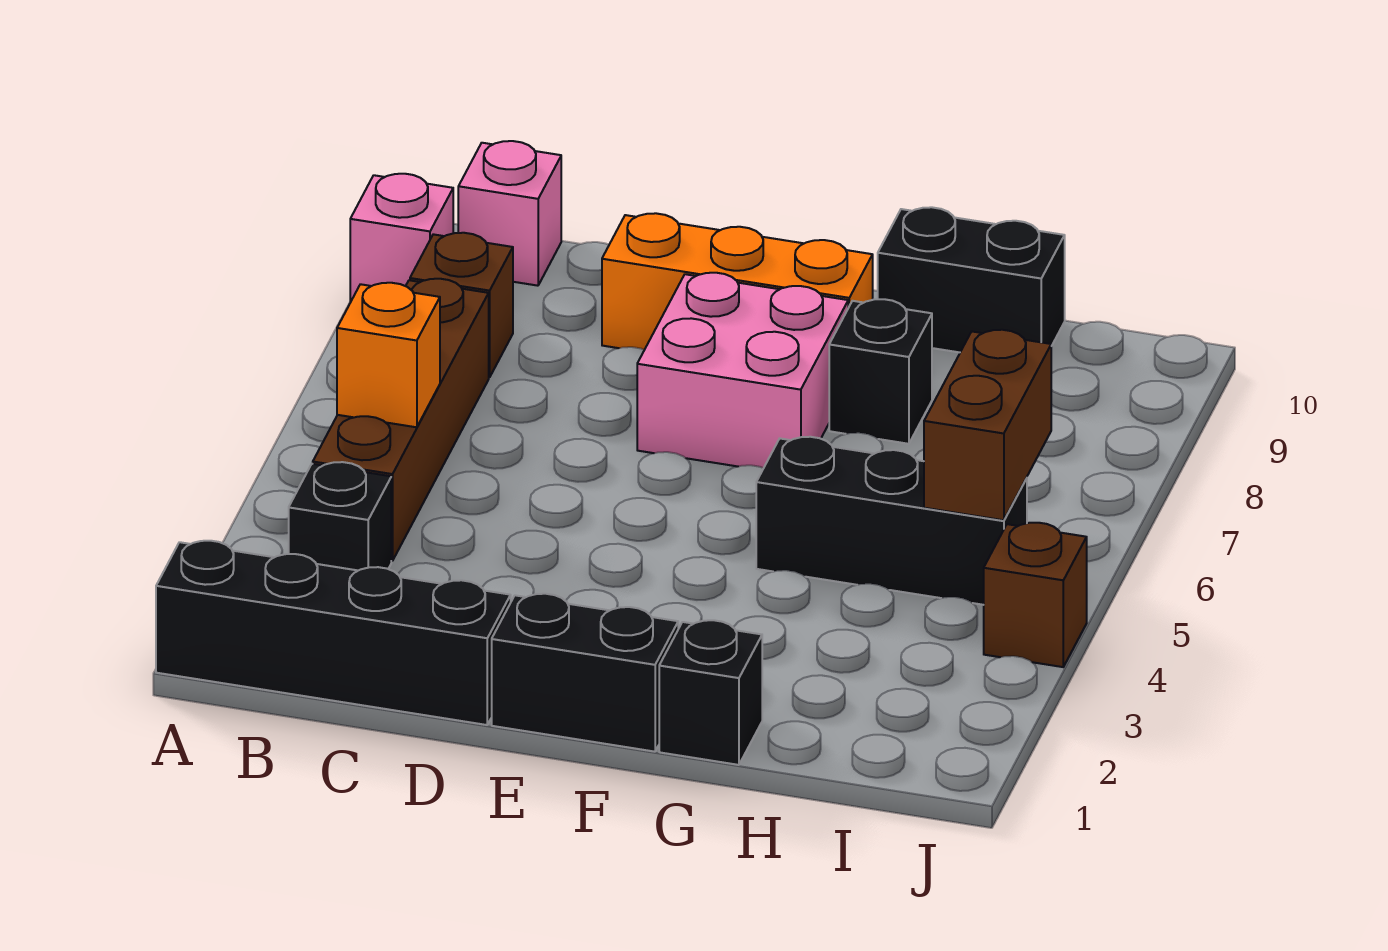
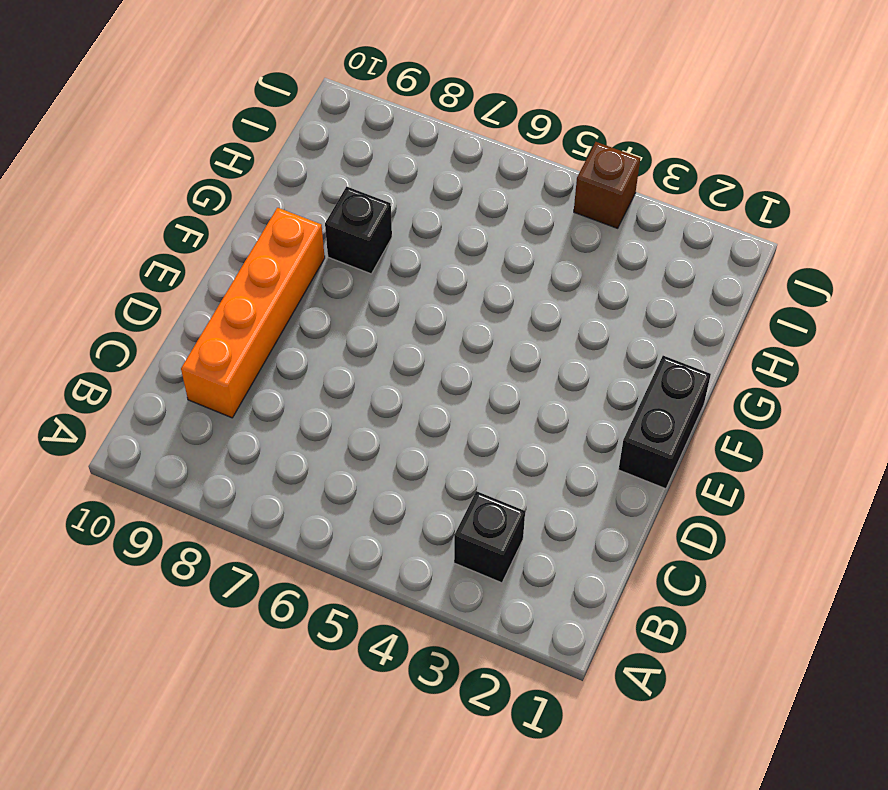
orange brick C9:F9 level 1 -> orange brick D9:F9 level 1
none -> black brick A1:D1 level 1
none -> pink brick A9 level 1
none -> brown brick B4:B7 level 1

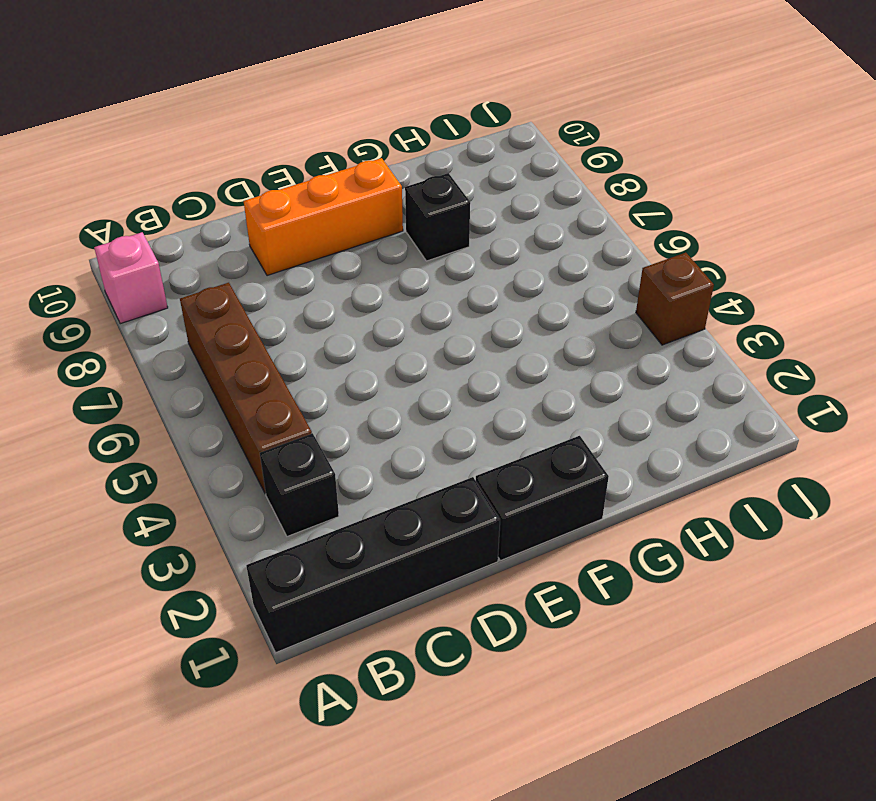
none -> brown brick B8 level 1
none -> pink brick B10 level 1
none -> pink brick E7:F8 level 1

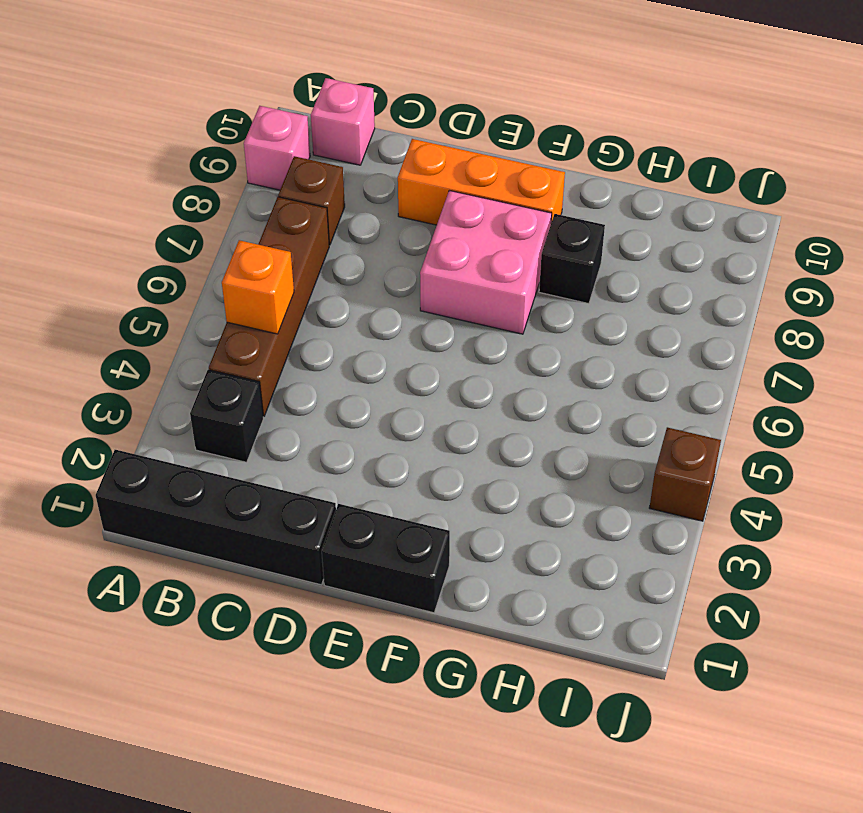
none -> black brick G1 level 1
none -> black brick G5:I5 level 1
none -> black brick G10:H10 level 1

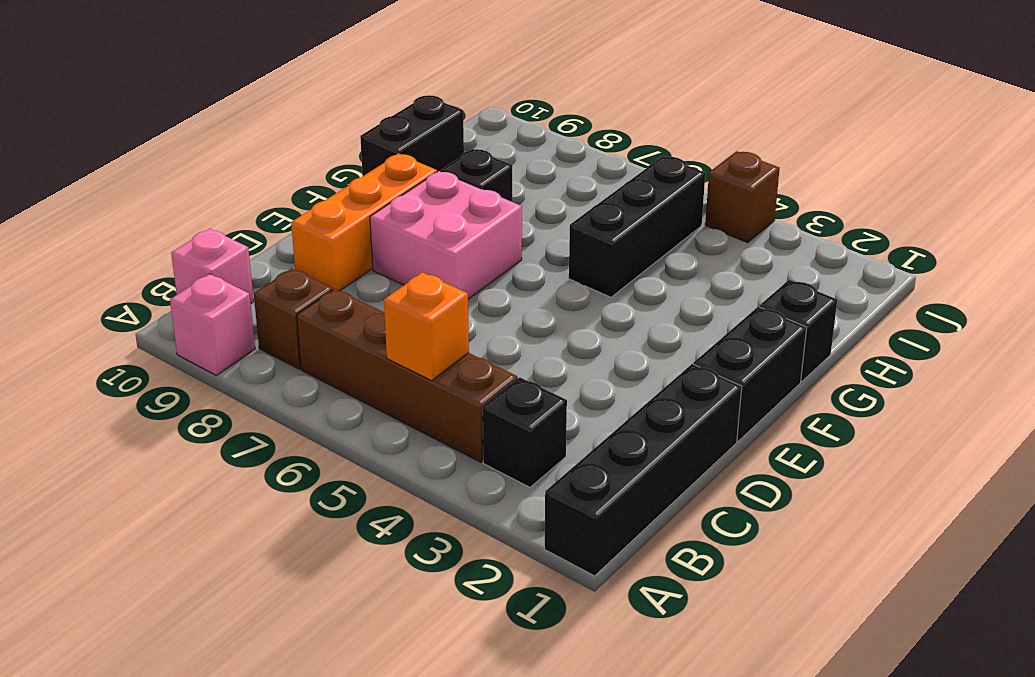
none -> brown brick I5:I6 level 2

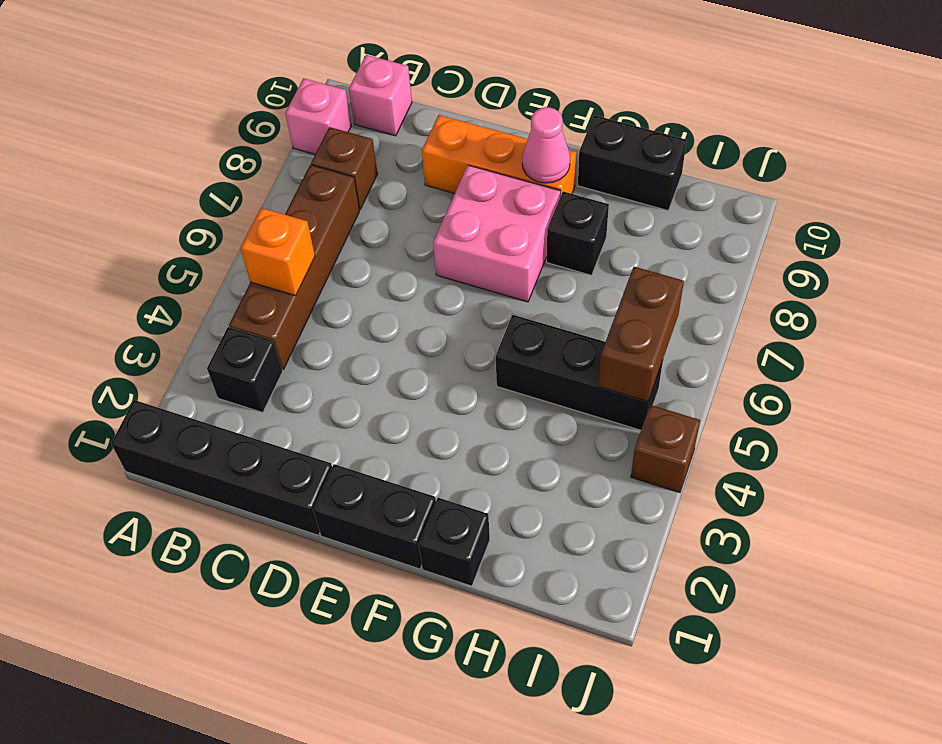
pink cone F9 level 2 -> none

